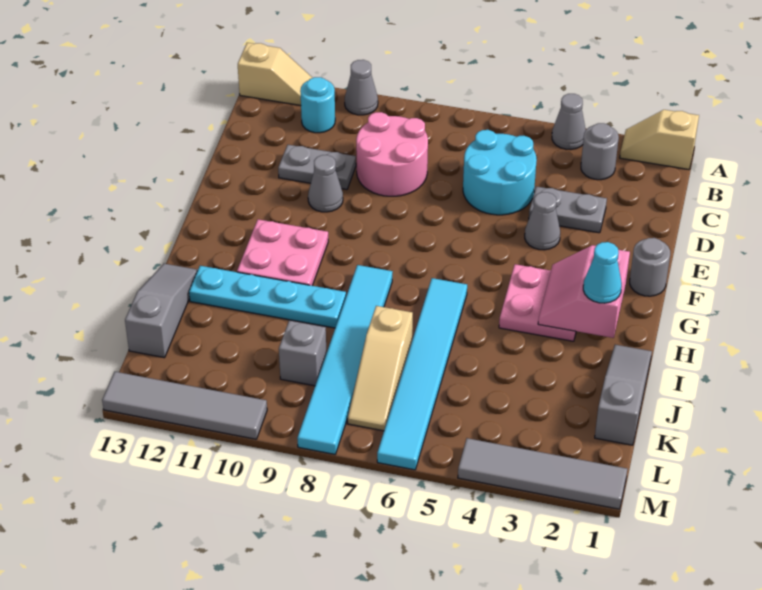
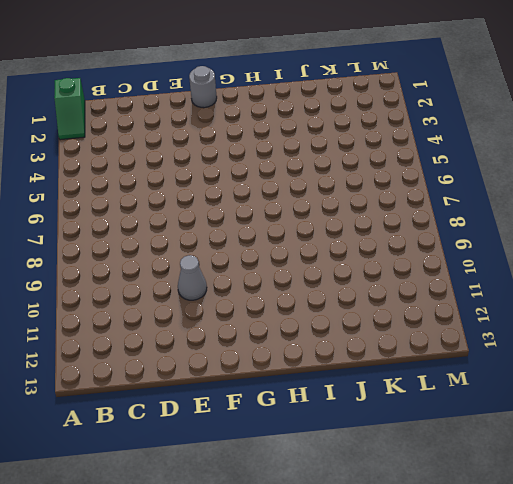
green slope A1:A2 level 1 top 1 -> tan slope A1:A2 level 1 top 1
none -> grey cone A4 level 1
none -> grey cone A10 level 1
none -> tan slope A12:A13 level 1 top 13

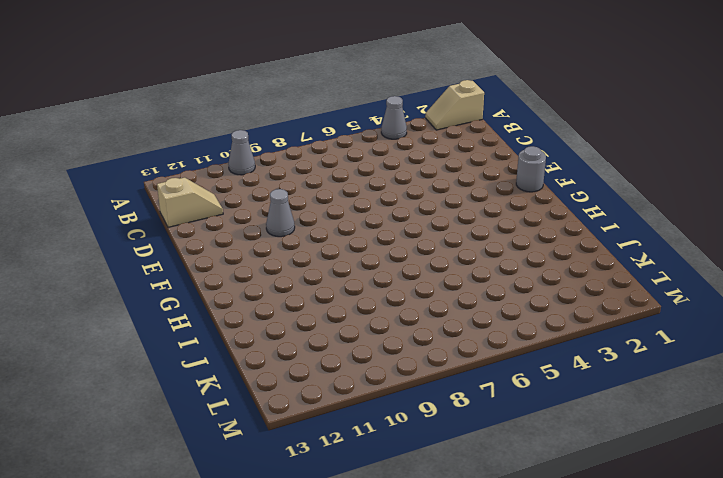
tan slope C12:C13 level 1 top 13 -> tan slope A12:A13 level 1 top 13
none -> grey round brick B3 level 1
none -> cyan round brick B11 level 1
none -> cyan round brick C5:D6 level 1

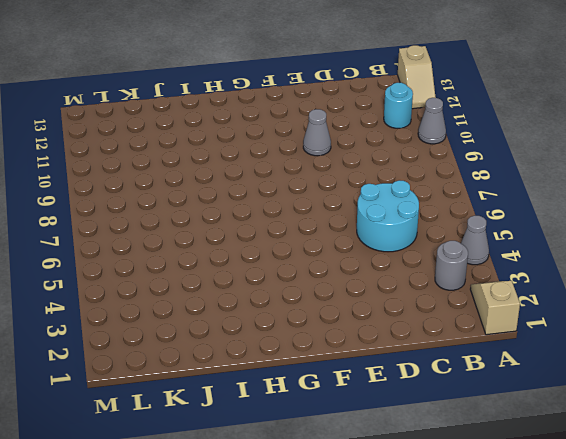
none -> pink round brick C8:D9 level 1
none -> grey plate D3:D4 level 1
none -> grey plate D10:D11 level 1

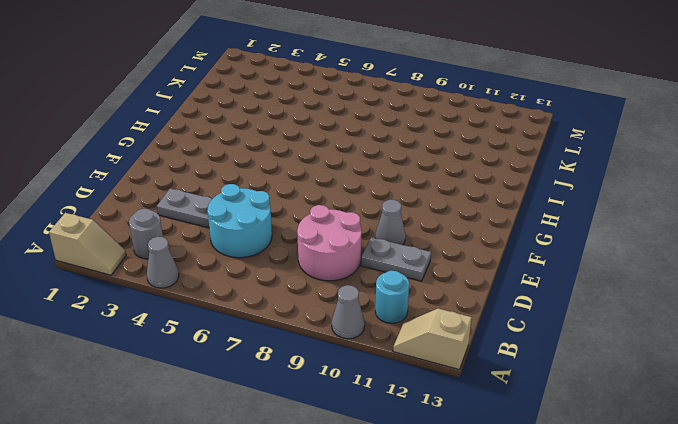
none -> grey cone E4 level 1
none -> grey round brick F1 level 1
none -> pink plate G3:H4 level 1

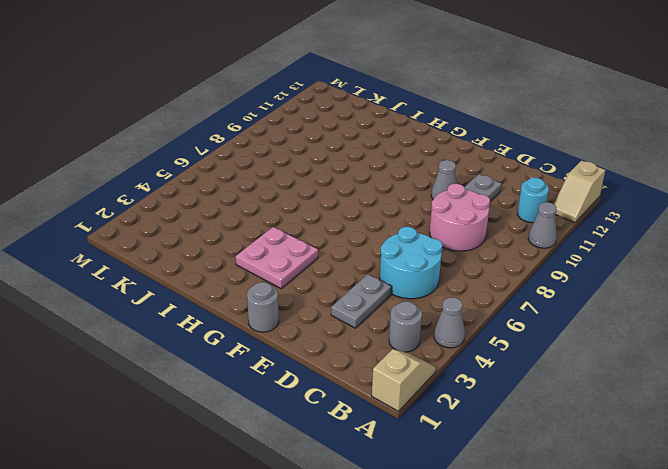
none -> grey cone E4 level 1
none -> pink plate G10:H11 level 1
none -> cyan tile H6:M6 level 1

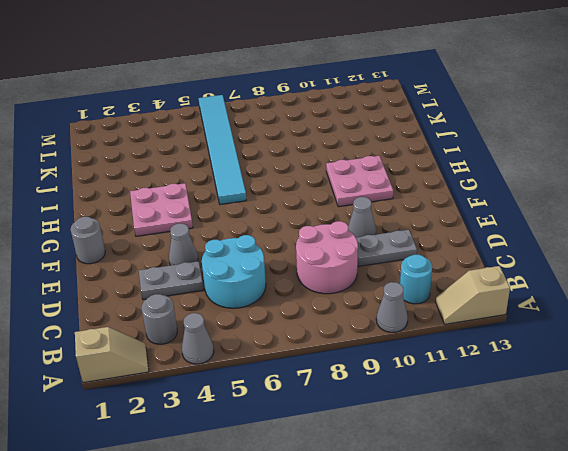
none -> cyan tile H8:M8 level 1
none -> grey slope I1:K1 level 1 top K
none -> cyan plate I9:I12 level 1

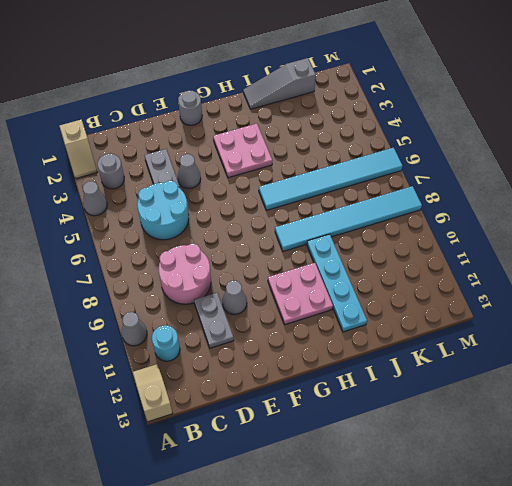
none -> grey slope I13:K13 level 1 top K
none -> tan slope J7:L7 level 1 top J
none -> grey brick K9 level 1

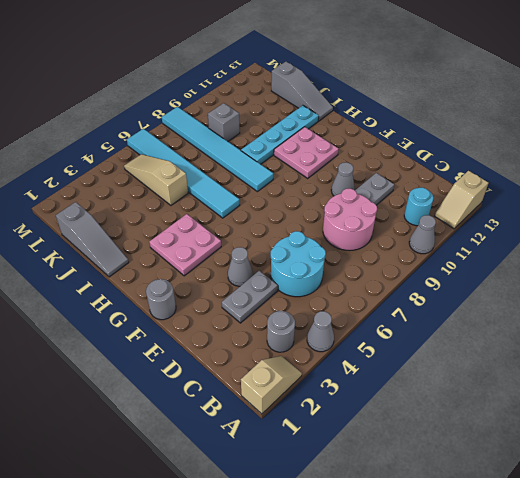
tan slope J5:L5 level 1 top J -> tan slope J7:L7 level 1 top J
none -> grey tile M1:M4 level 1
none -> grey tile M10:M13 level 1
none -> pink slope G2:H3 level 2 top 2

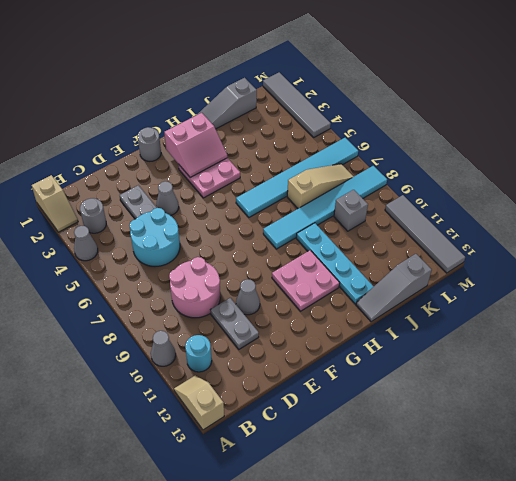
none -> cyan cone H2 level 3

